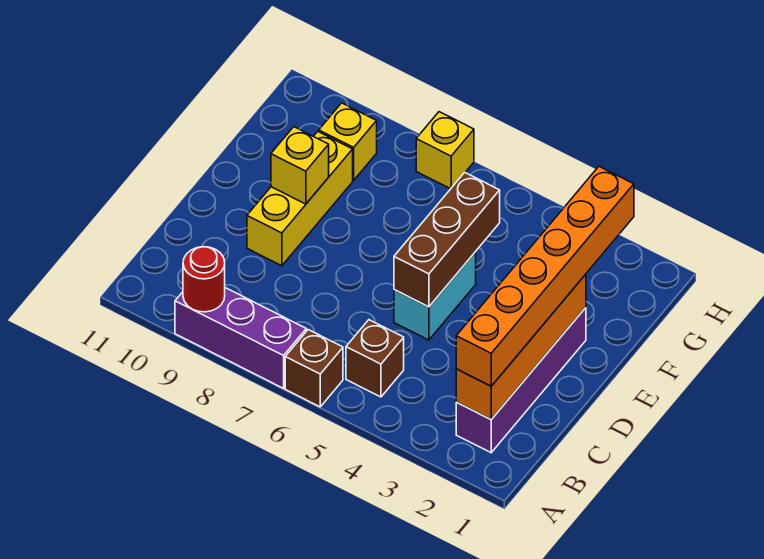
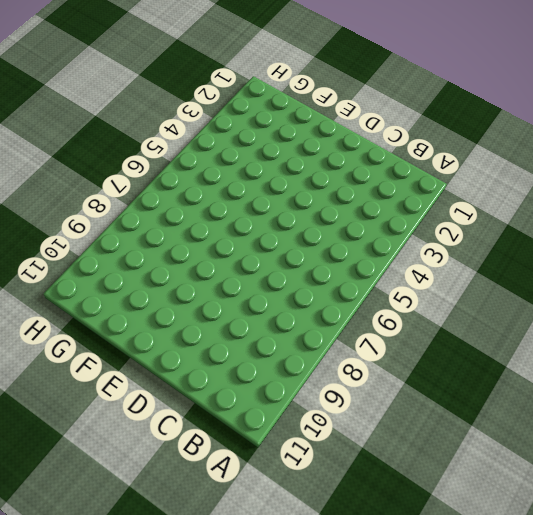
none -> brown brick A6 level 1
none -> purple brick A7:A9 level 1
none -> purple brick B2:E2 level 1

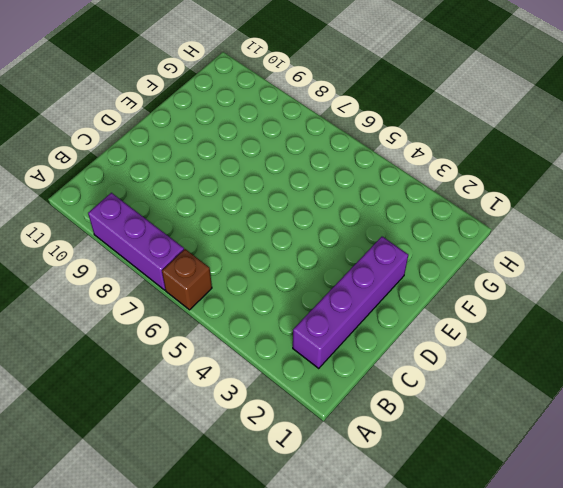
none -> brown brick B5 level 1
none -> cyan brick D5:E5 level 1
none -> yellow brick D9:F9 level 1

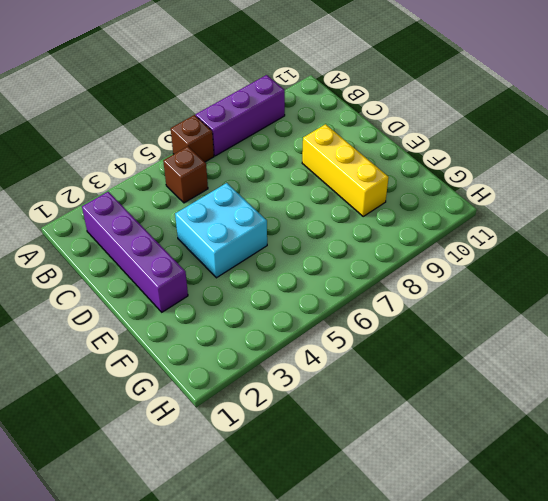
cyan brick D4:E5 level 1 -> cyan brick D5:E5 level 1
none -> yellow brick G9 level 1
none -> yellow brick H7 level 1
none -> red round brick A9 level 2

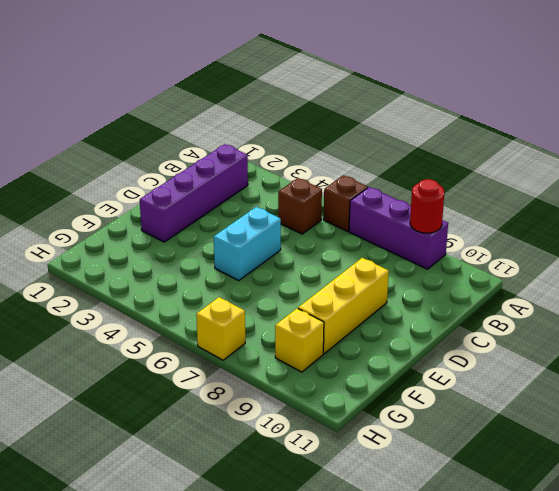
none -> orange brick B2:E2 level 2
none -> brown brick D5:F5 level 2
none -> yellow brick E9 level 2

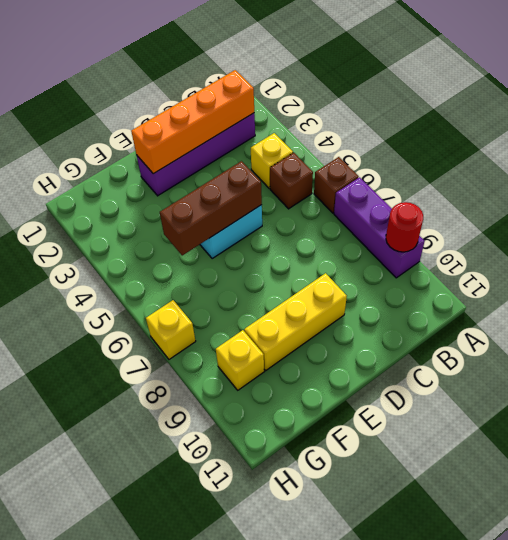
yellow brick B4 level 1 -> yellow brick E9 level 2
none -> orange brick B2:G2 level 3

